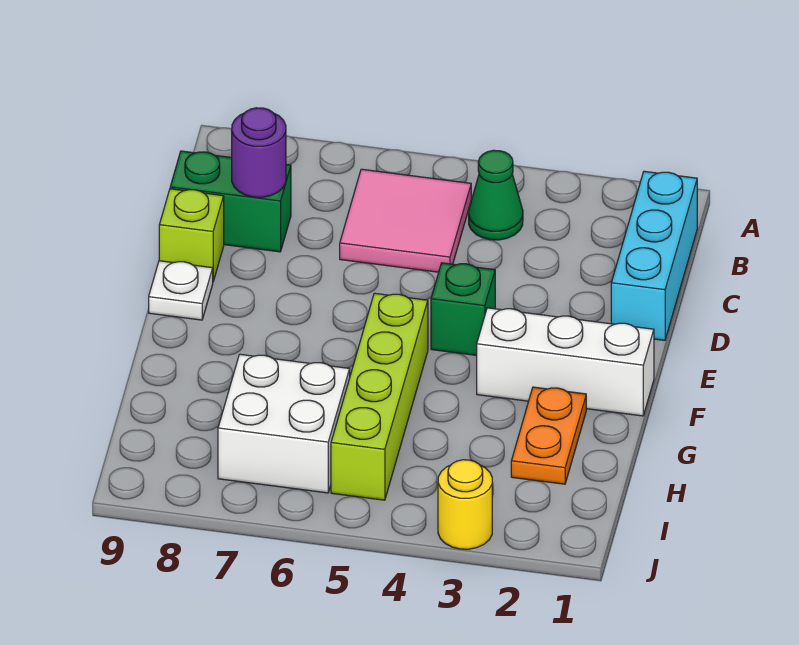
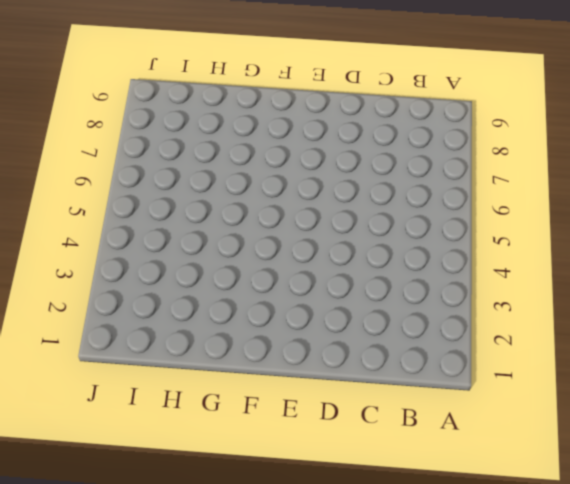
none -> cyan brick B1:D1 level 1
none -> green cone B4 level 1
none -> pink tile B5:C6 level 1

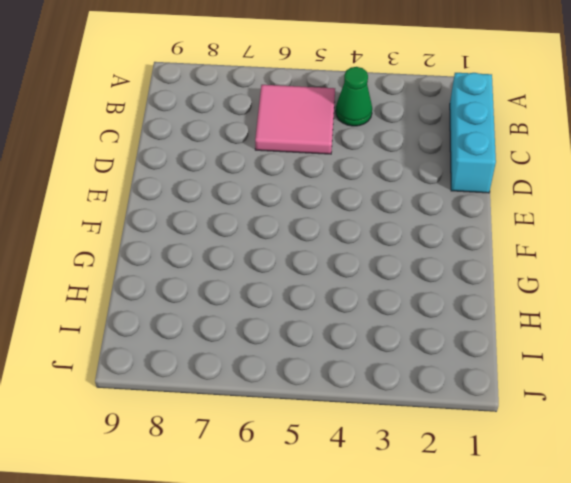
none -> green brick C8:C9 level 1
none -> lime brick D9 level 1
none -> green brick E4 level 1

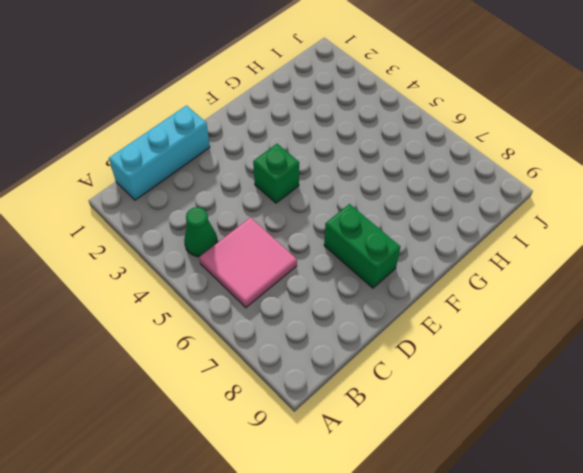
green brick E7:E8 level 1 -> green brick C8:C9 level 1
none -> lime brick D9 level 1
none -> white plate E9 level 1
none -> white brick F1:F3 level 1

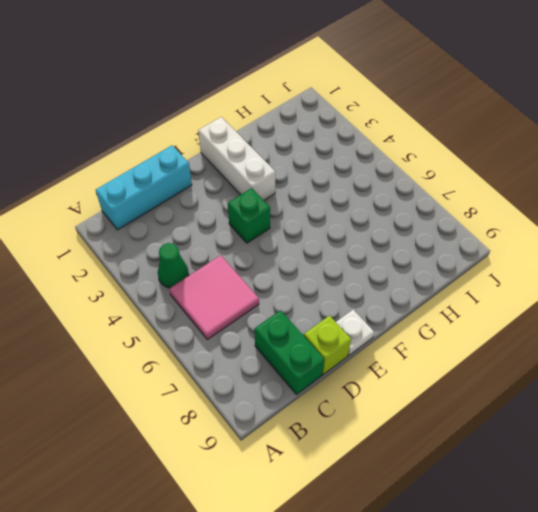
none -> lime brick F5:I5 level 1
none -> orange plate G2:H2 level 1
none -> white brick H6:I7 level 1

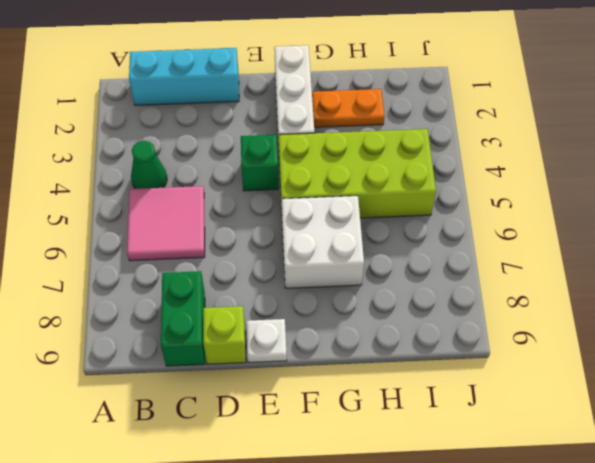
lime brick F4:I5 level 1 -> lime brick F5:I5 level 1
white brick F6:G7 level 1 -> white brick H6:I7 level 1
none -> yellow round brick J3 level 1
none -> purple round brick C8 level 2

